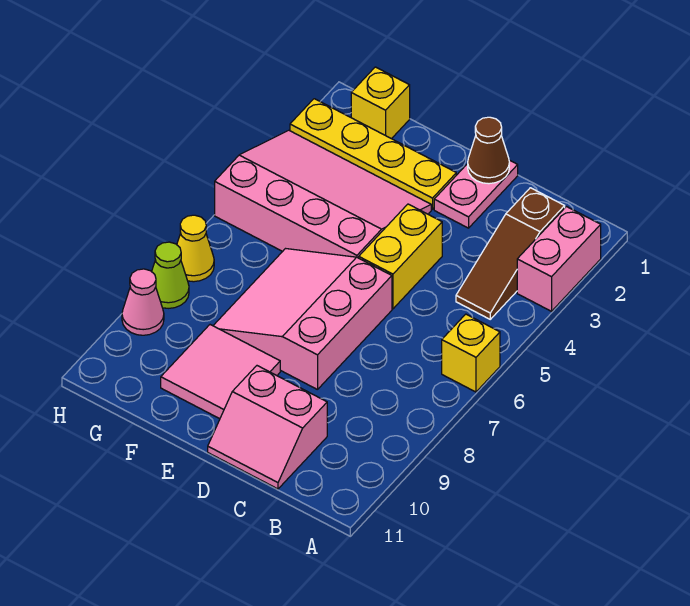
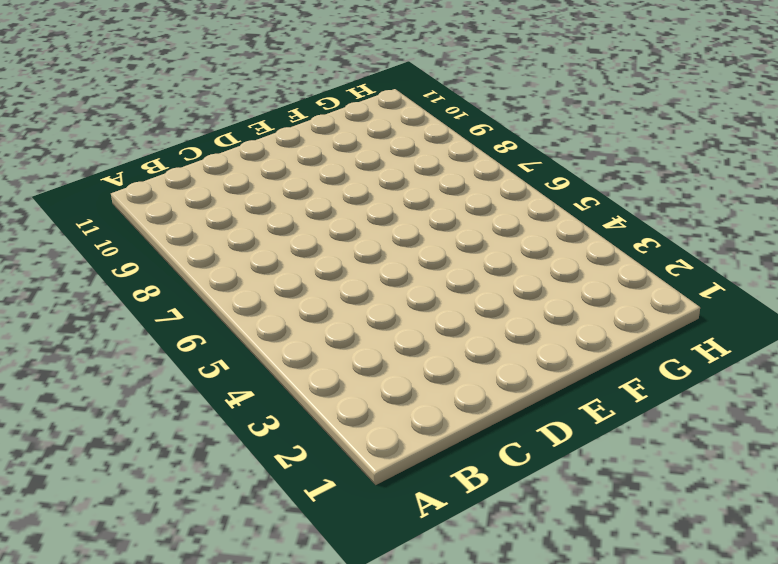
none -> pink brick A2:A3 level 1
none -> yellow brick A6 level 1
none -> brown slope B2:B4 level 1 top 2

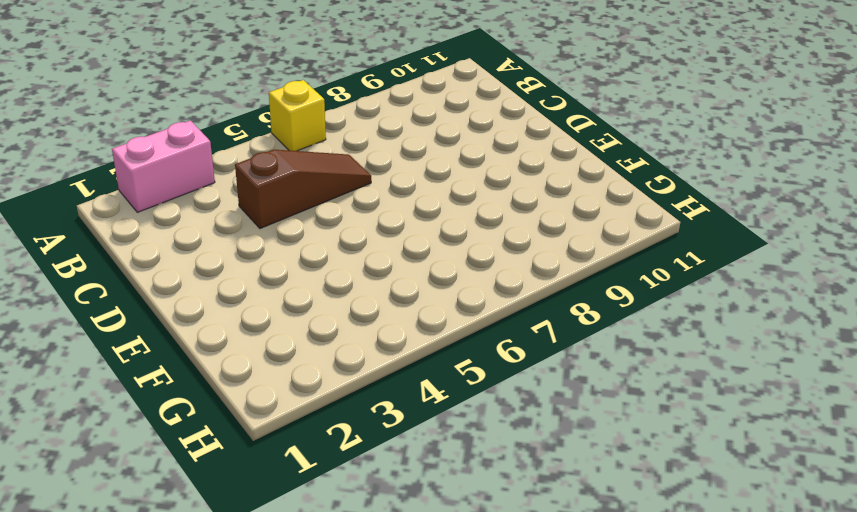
brown slope C4:C6 level 1 top 4 -> brown slope B2:B4 level 1 top 2
none -> pink slope C10:D11 level 1 top 10
none -> pink plate D1:D2 level 1
none -> yellow brick D4:D5 level 1

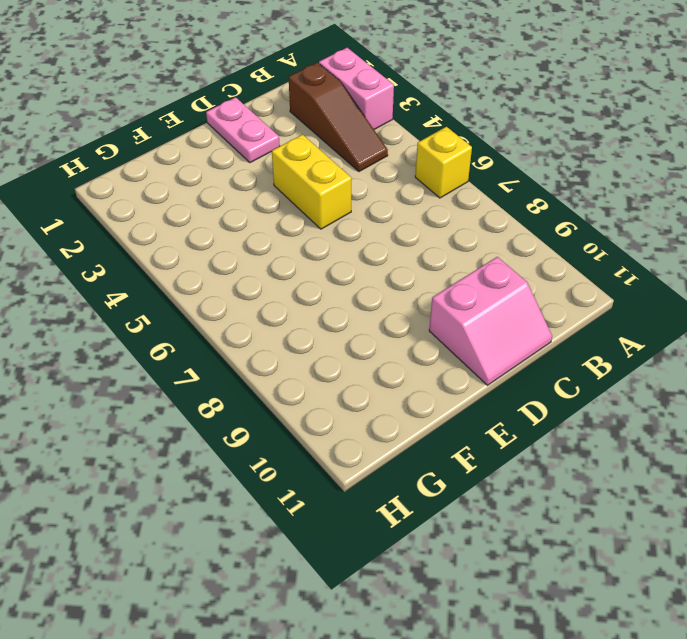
none -> pink slope D6:F8 level 1 top D
none -> yellow plate E2:H2 level 1
none -> pink slope E3:H5 level 1 top 5

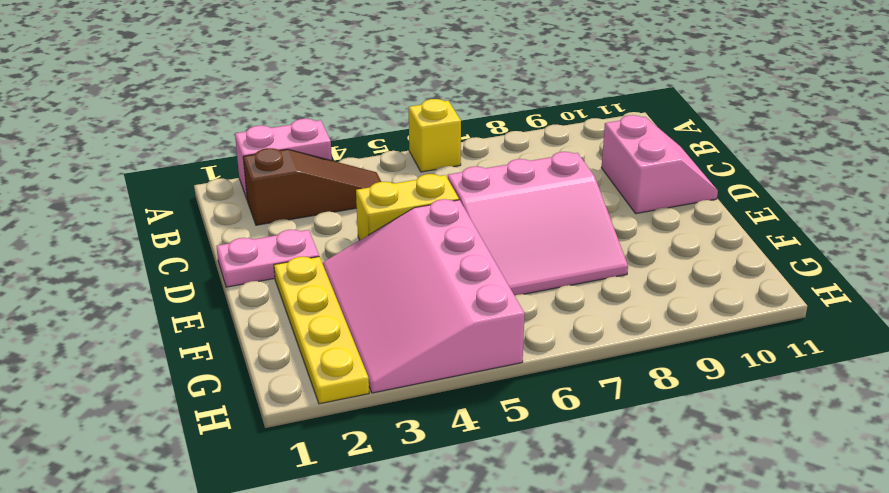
none -> pink tile E9:F10 level 1
none -> yellow brick G1 level 1
none -> yellow cone H7 level 1

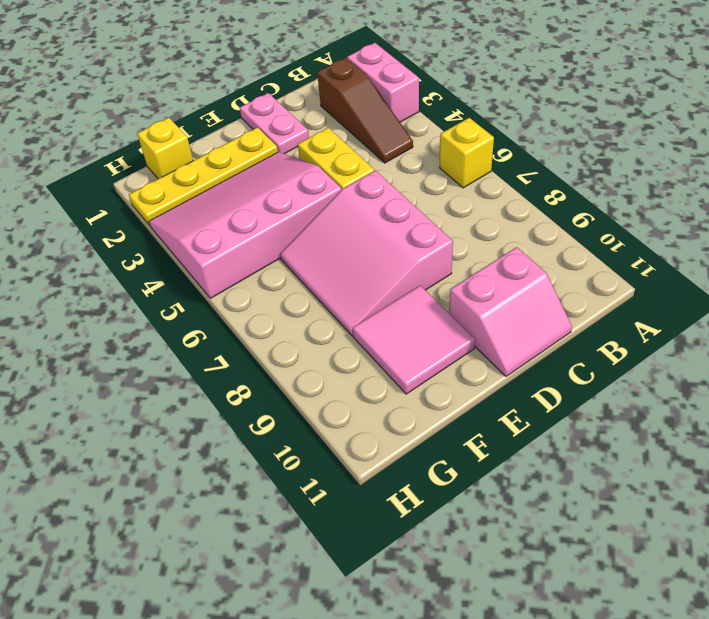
none -> yellow cone H7 level 1
none -> lime cone H8 level 1
none -> pink cone H9 level 1

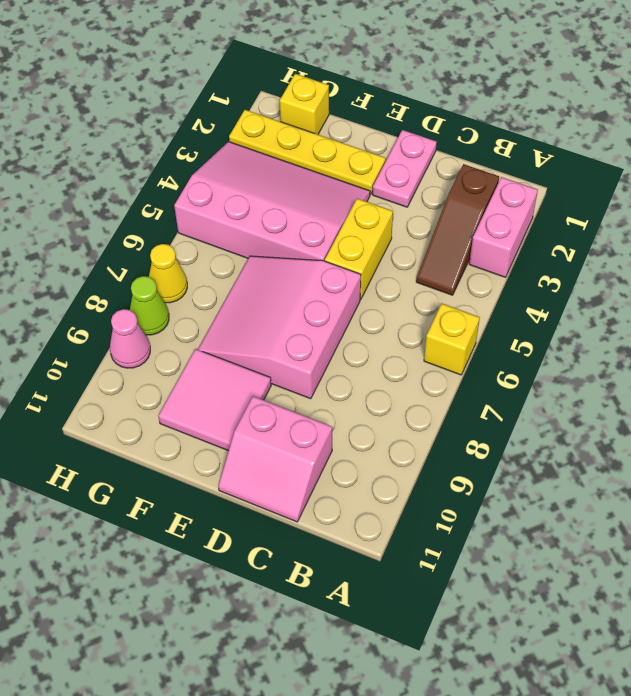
none -> brown cone D1 level 2

